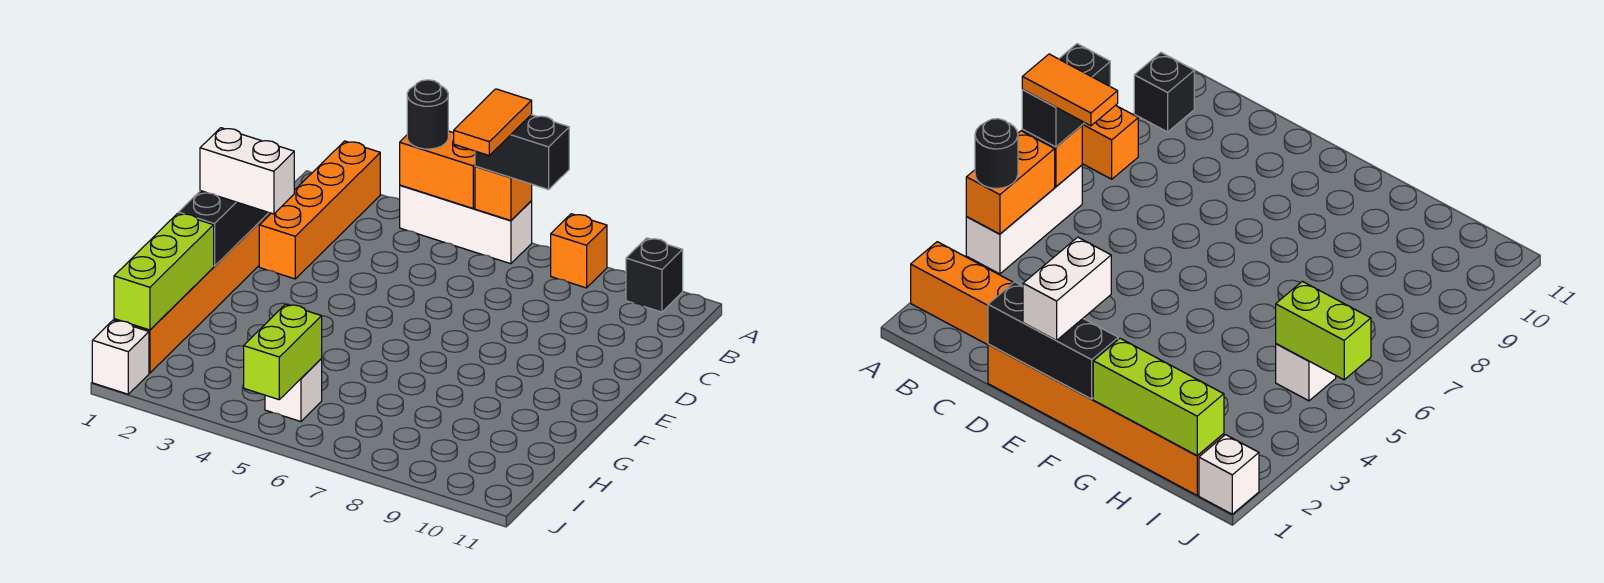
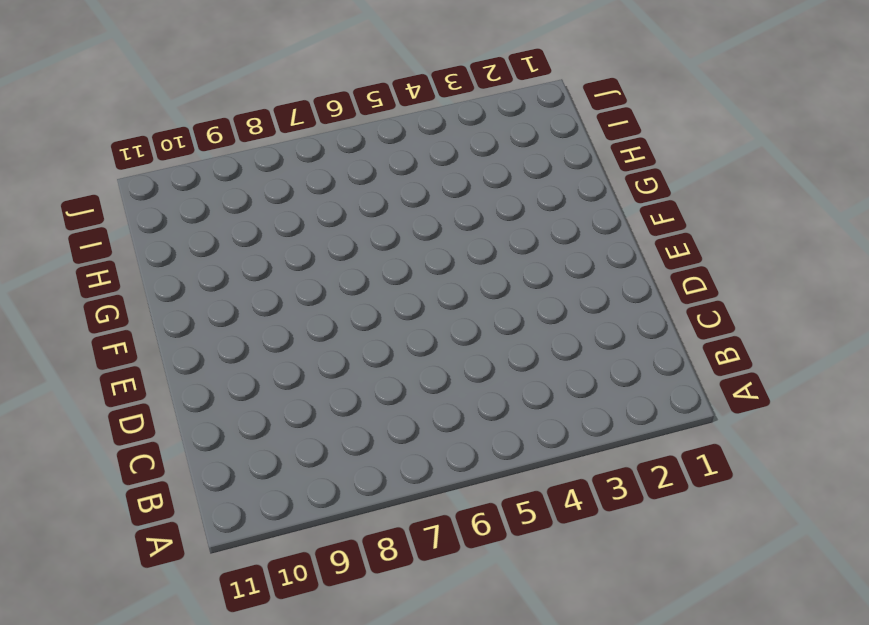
none -> orange brick A2:D2 level 1
none -> white brick A4:A6 level 1
none -> orange brick A8 level 1

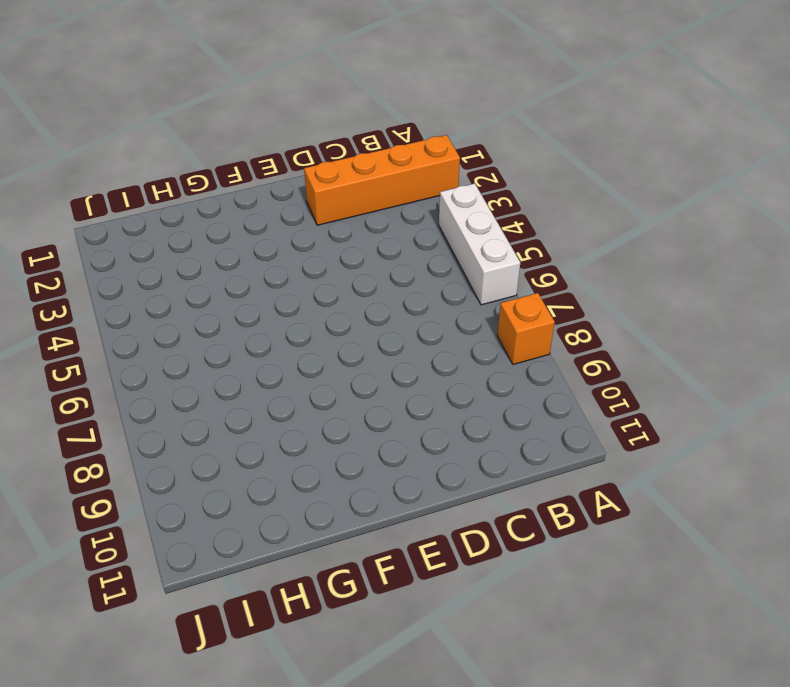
none -> black brick A10 level 1
none -> orange brick D1:I1 level 1
none -> white brick I5 level 1

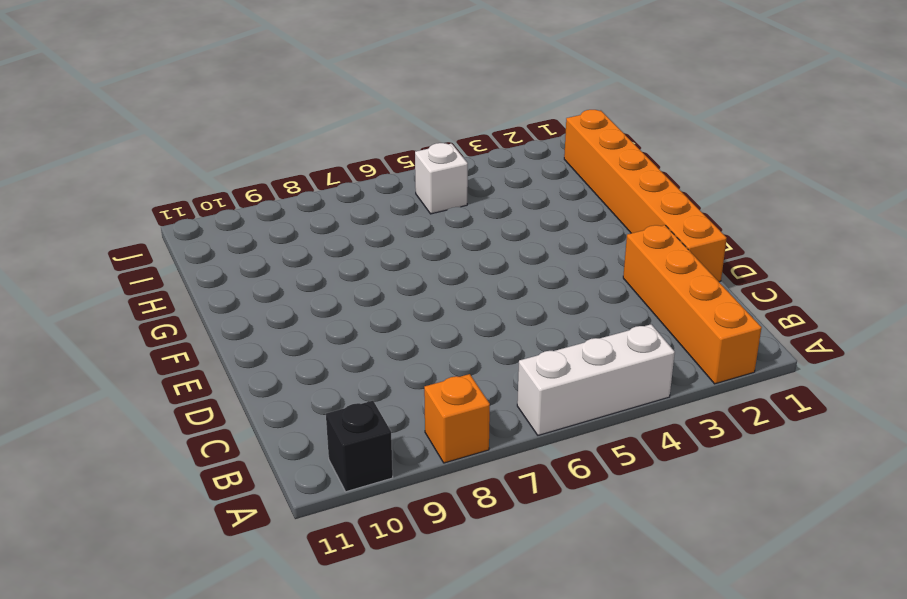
none -> white brick J1 level 1
none -> orange brick A4:A5 level 2
none -> orange brick A6 level 2

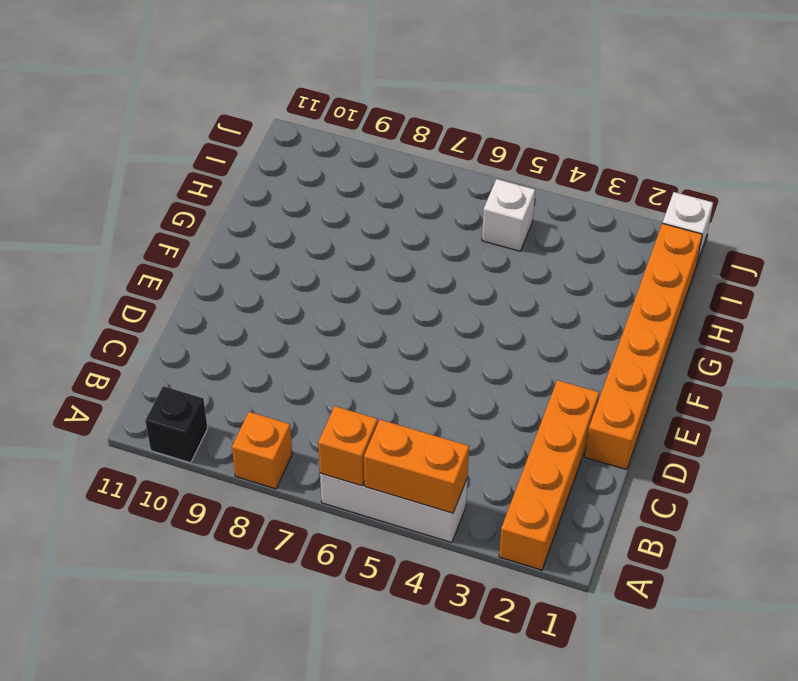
none -> black brick D1:F1 level 2
none -> lime brick G1:I1 level 2
none -> lime brick I5:J5 level 2

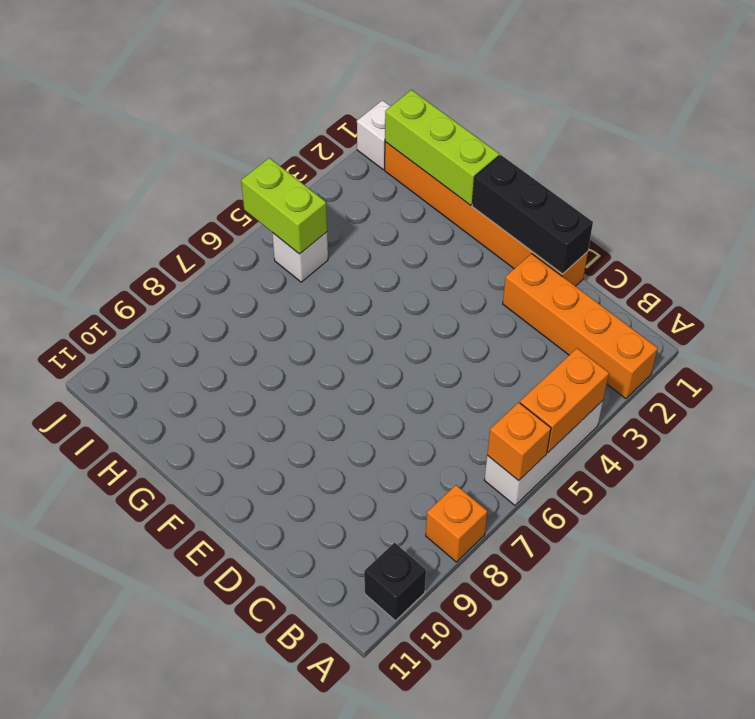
none -> black round brick A4 level 3
none -> black brick A6:A7 level 3
none -> white brick E1:E2 level 3

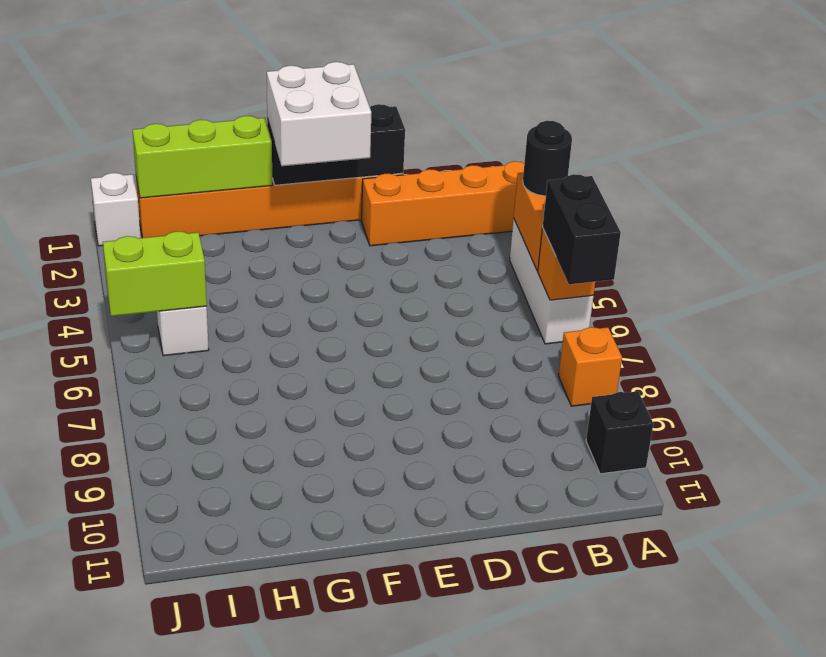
white brick E1:F2 level 3 -> white brick E1:E2 level 3
none -> orange tile A6:B6 level 4

